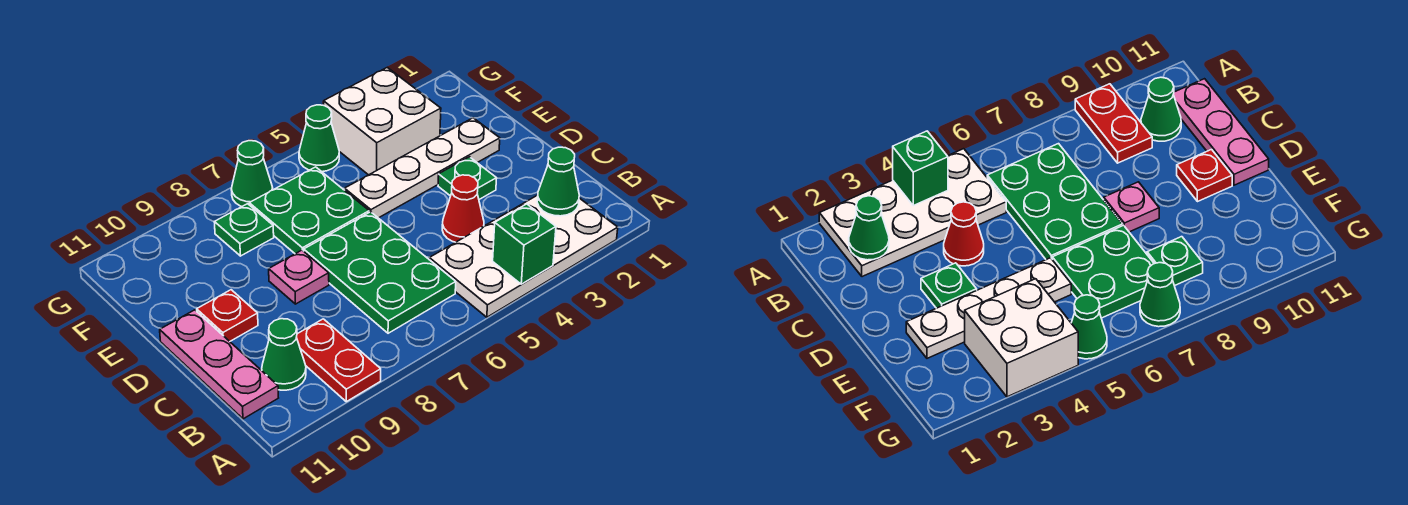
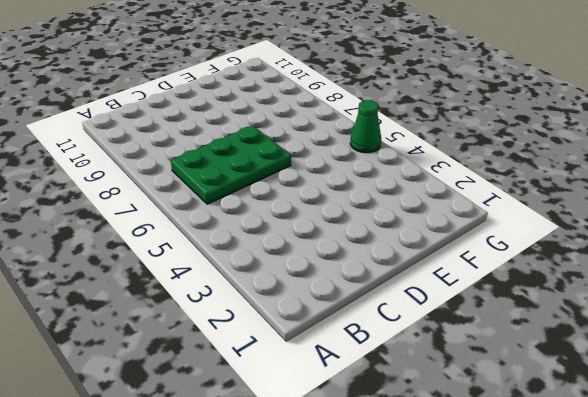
none -> white plate A2:B5 level 1
none -> red plate A9:B9 level 1
none -> green cone B10 level 1

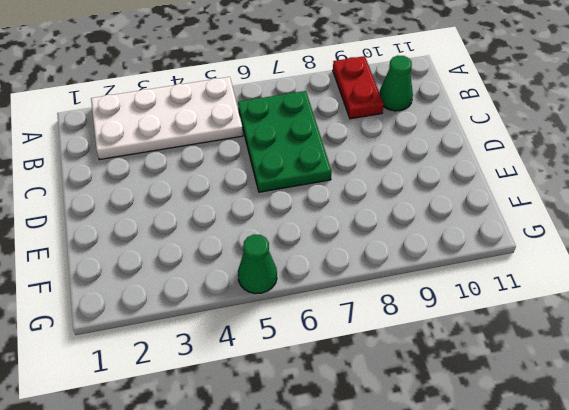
none -> pink plate B11:D11 level 1
none -> red cone C4 level 1
none -> green plate D3 level 1

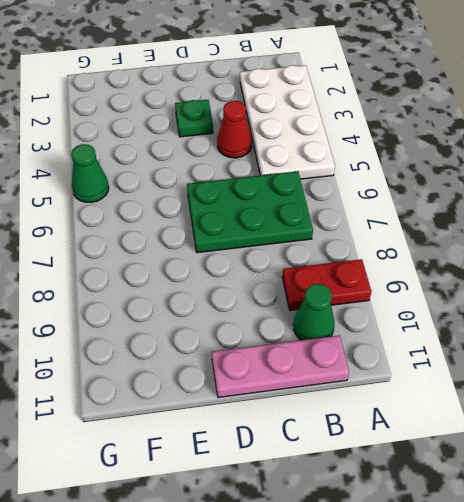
none -> pink plate D8 level 1
none -> red plate D10 level 1
none -> white plate E2:E5 level 1

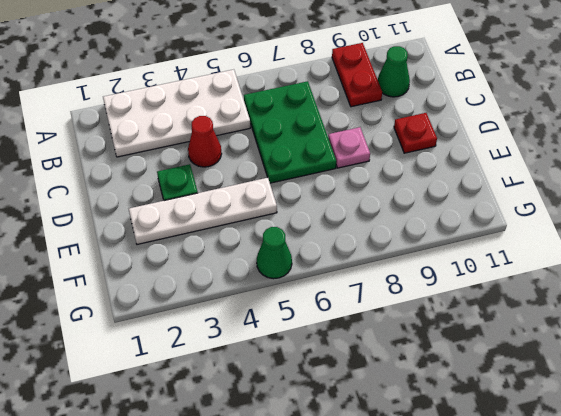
none -> pink plate B11:D11 level 1
none -> green plate E6:F7 level 1
none -> white brick F3:G4 level 1

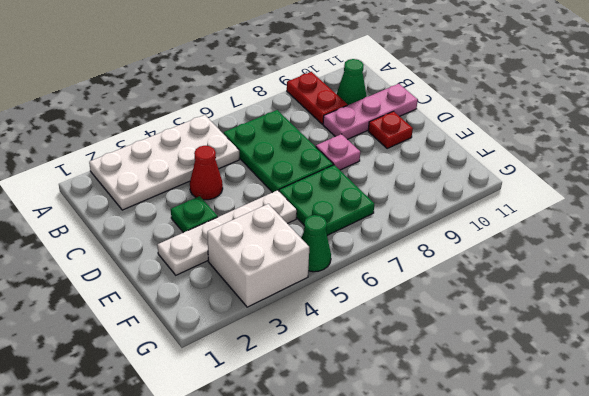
pink plate C9:C11 level 1 -> pink plate B11:D11 level 1
none -> green plate F8 level 1
none -> green cone G7 level 1
none -> green brick A4 level 2

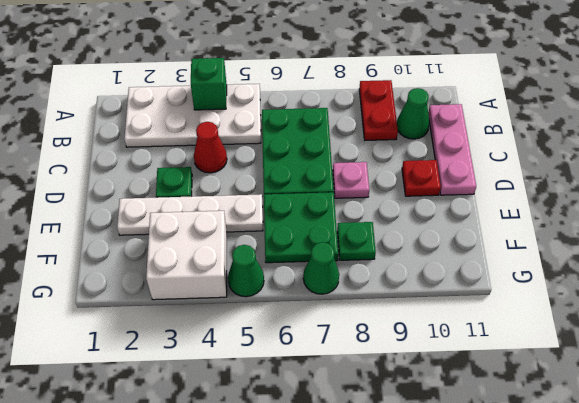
none -> green cone B2 level 2

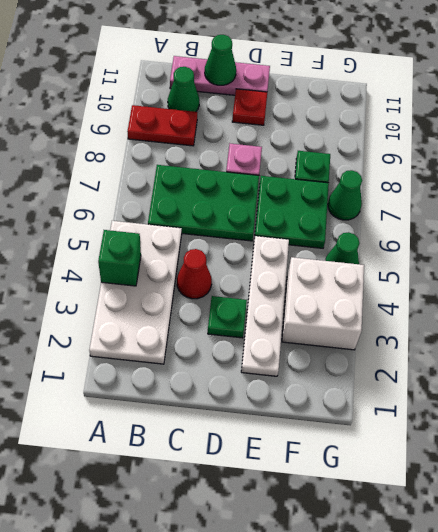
green cone C11 level 2 -> green cone B2 level 2

